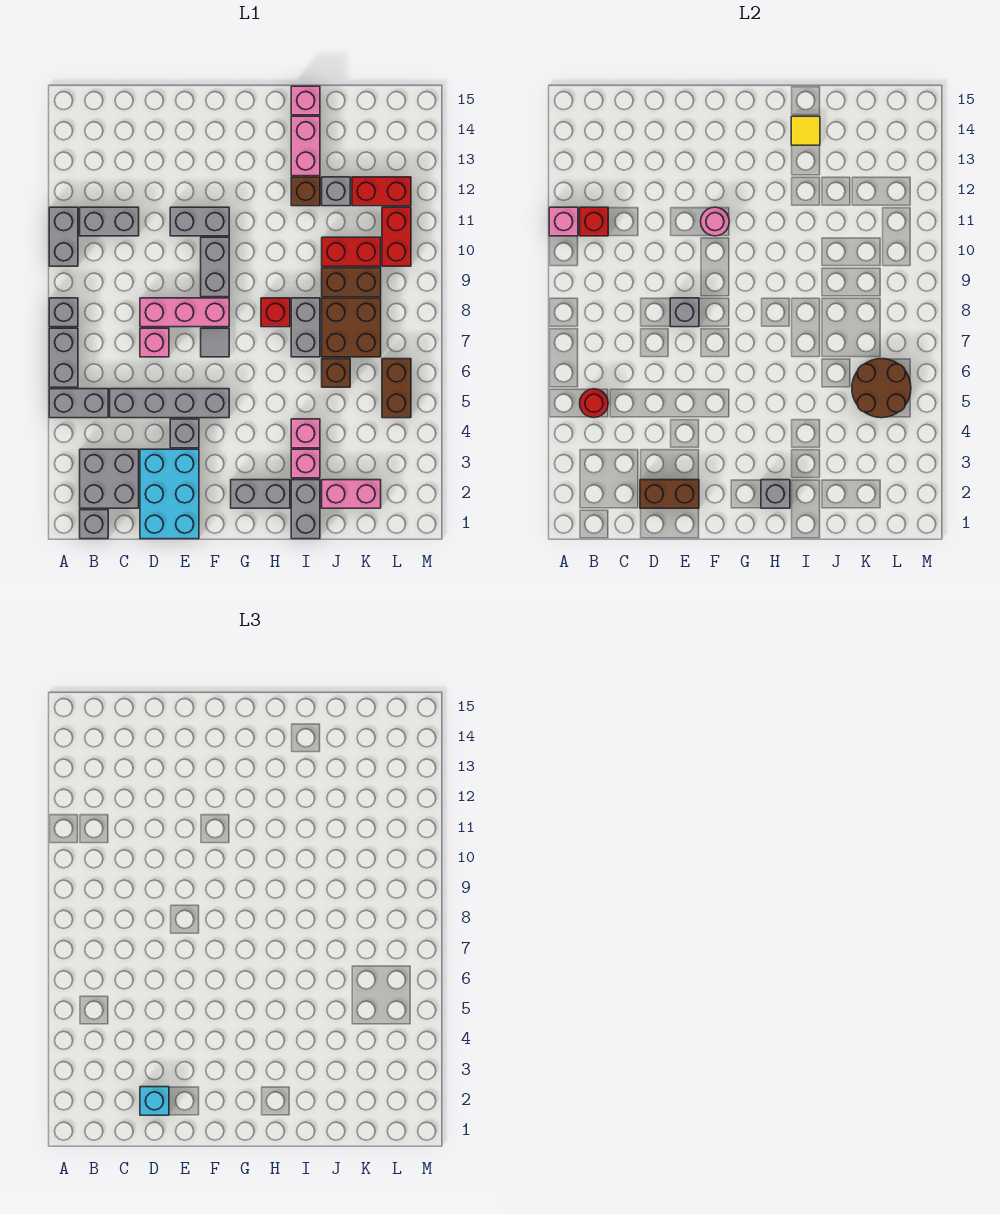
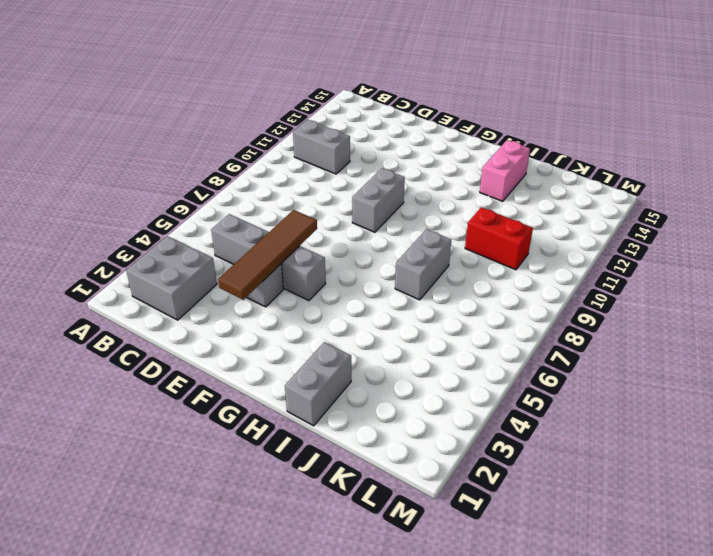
brown tile E3:E6 level 2 -> none
none -> grey brick A5:B5 level 1
none -> grey brick A6:A7 level 1
none -> grey brick A8 level 1
none -> grey brick A10:A11 level 1

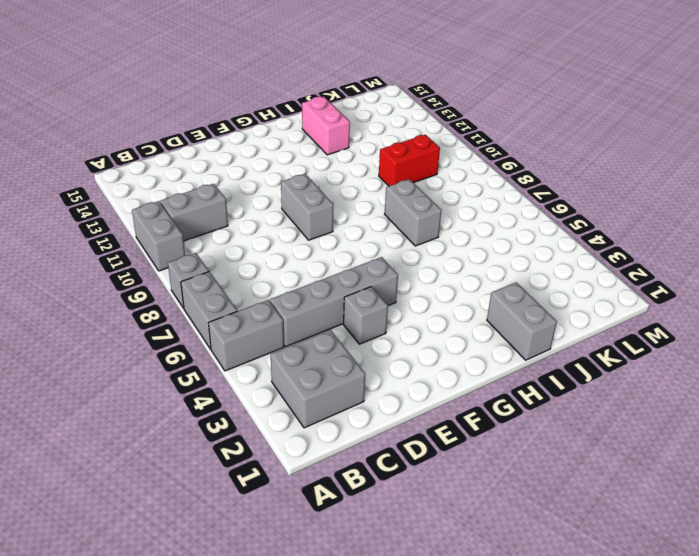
none -> grey brick B1 level 1
none -> cyan brick D1:E3 level 1
none -> pink brick D7 level 1
none -> pink brick D8:F8 level 1

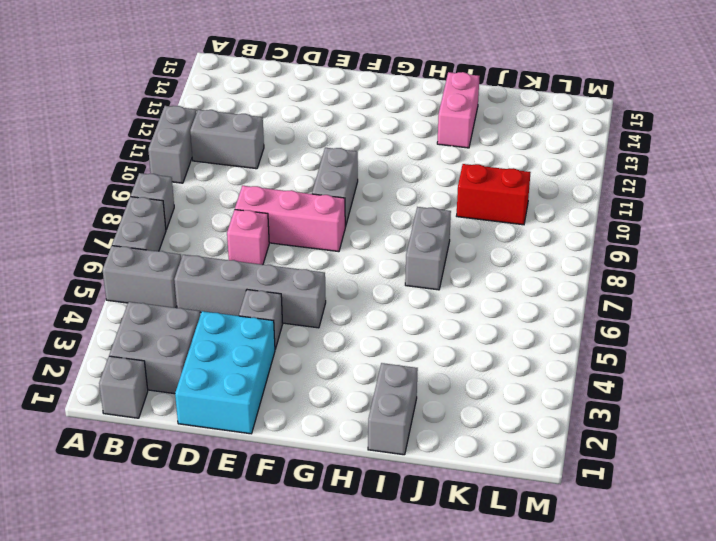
none -> grey brick E11:F11 level 1
none -> grey tile F7 level 1
none -> grey brick G2:H2 level 1
none -> red brick H8 level 1

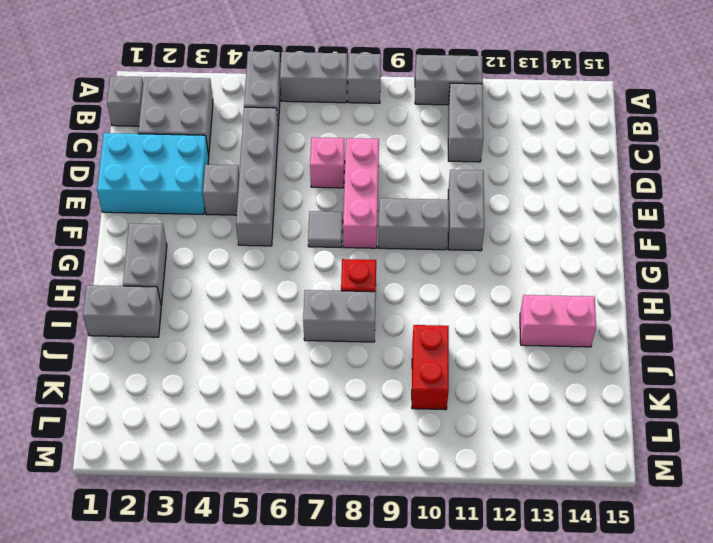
none -> pink brick I3 level 1
none -> pink brick I4 level 1
none -> brown brick I12 level 1
none -> pink brick I15 level 1

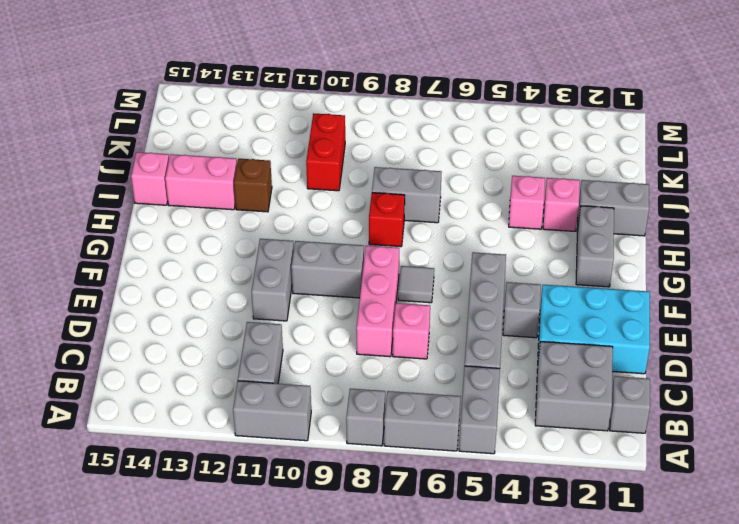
none -> pink brick J2:K2 level 1
none -> brown brick J6 level 1
none -> brown brick J7:K8 level 1
none -> brown brick J9:K9 level 1

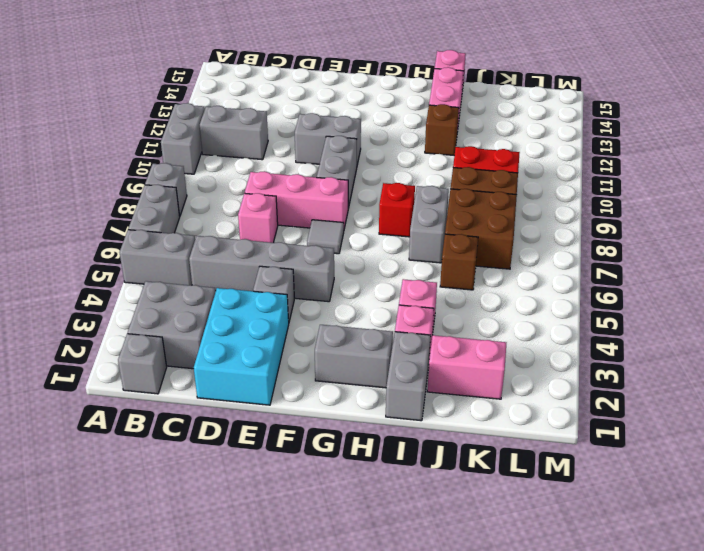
none -> grey brick J12 level 1
none -> red brick K12:L12 level 1
none -> brown brick L5:L6 level 1
none -> red brick L10:L11 level 1

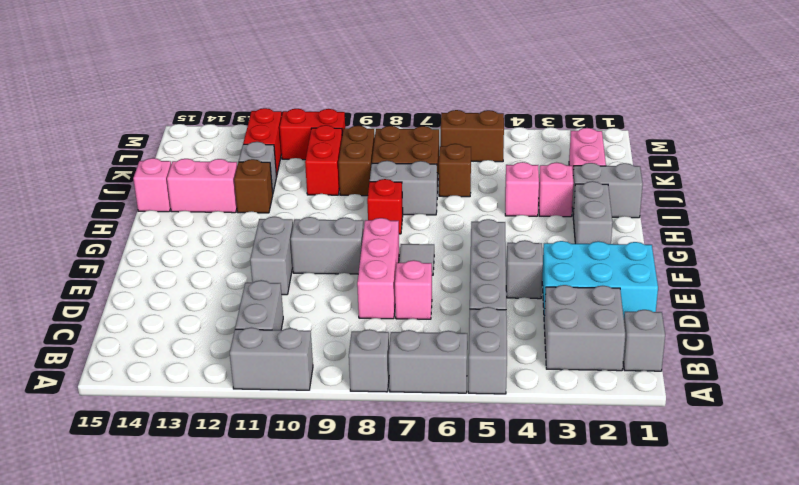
none -> pink brick A11 level 2
none -> red round brick B5 level 2
none -> red brick B11 level 2
none -> brown brick D2:E2 level 2

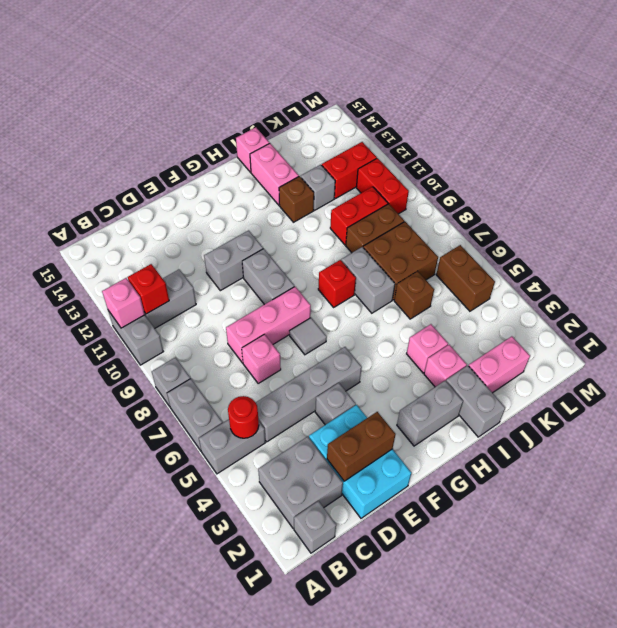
none -> grey brick E8 level 2
none -> pink round brick F11 level 2
none -> grey brick H2 level 2
none -> yellow tile I14 level 2

